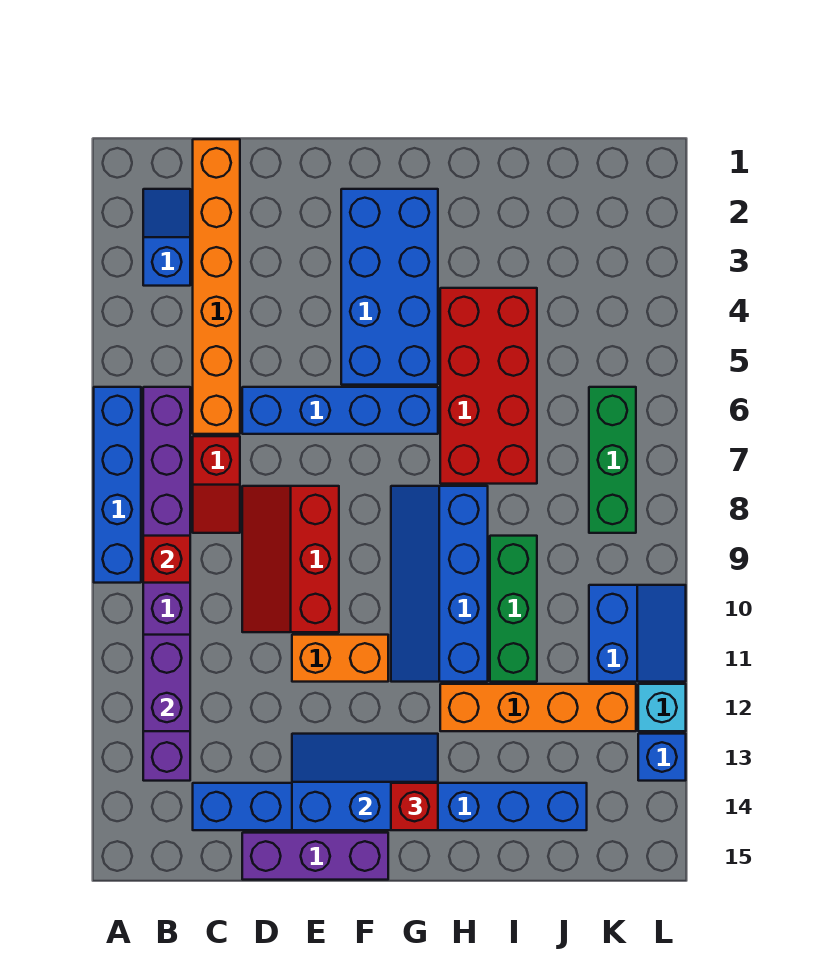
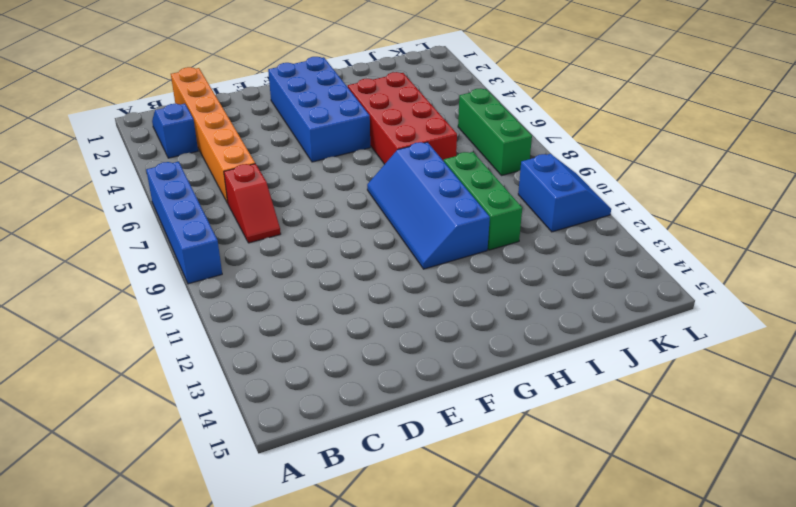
none -> purple brick B6:B13 level 1
none -> blue brick C14:J14 level 1
none -> blue brick D6:G6 level 1

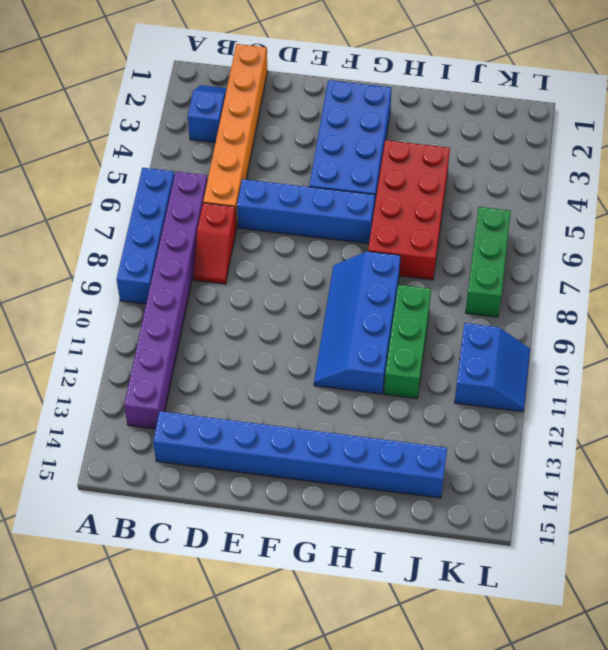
none -> red slope D8:E10 level 1 top E
none -> purple brick D15:F15 level 1
none -> orange brick E11:F11 level 1

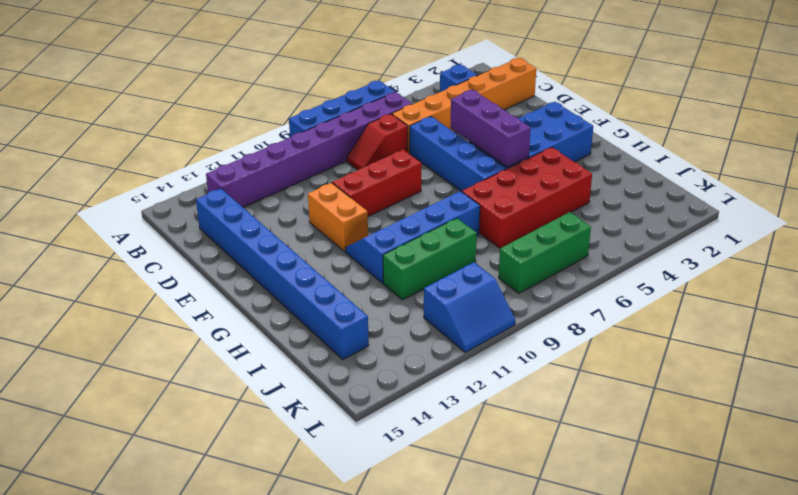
purple brick E5:G5 level 2 -> purple brick D15:F15 level 1
none -> orange brick H12:K12 level 1
none -> cyan brick L12 level 1
none -> blue brick L13 level 1

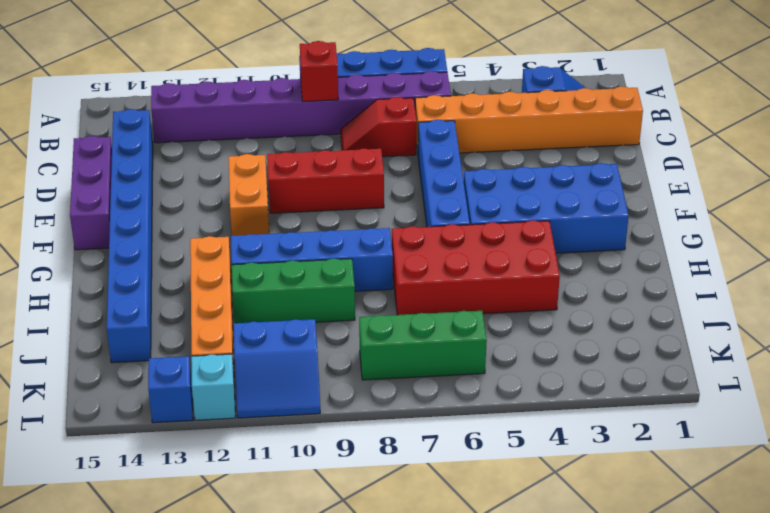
none -> purple brick B11:B12 level 2
none -> blue slope E13:G14 level 2 top 14
none -> red brick G14 level 3

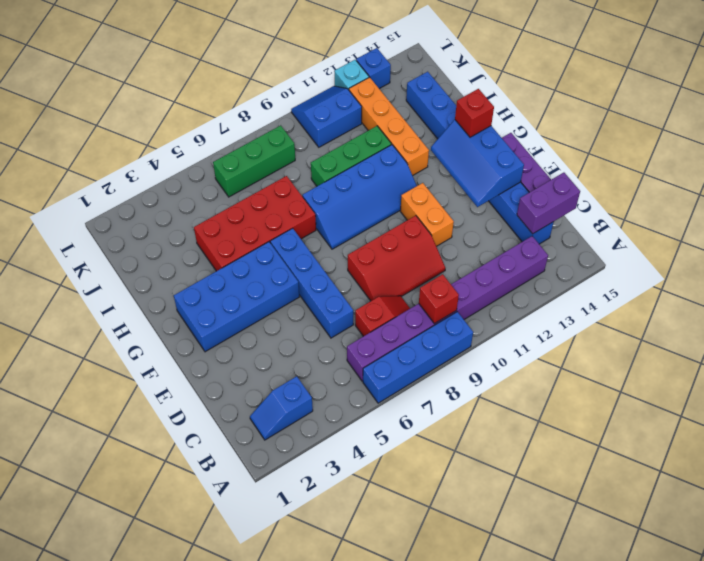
purple brick C14:C15 level 2 -> purple brick B11:B12 level 2
none -> orange brick C1:C6 level 1

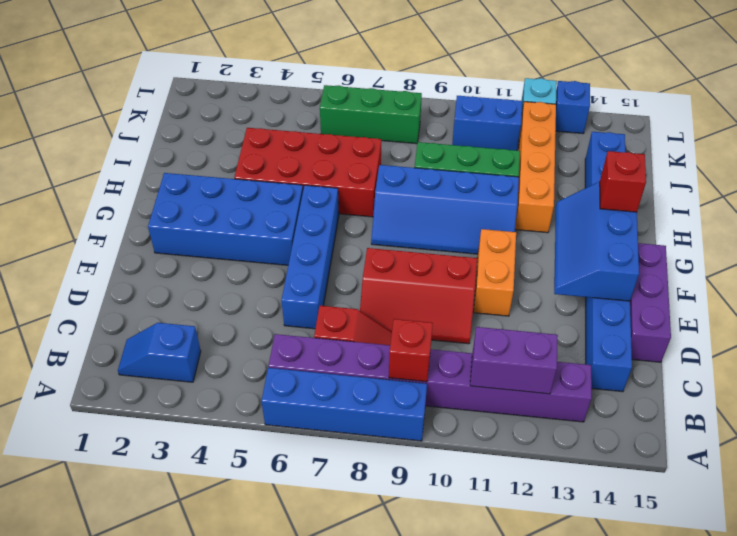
none -> orange brick C1:C6 level 1

